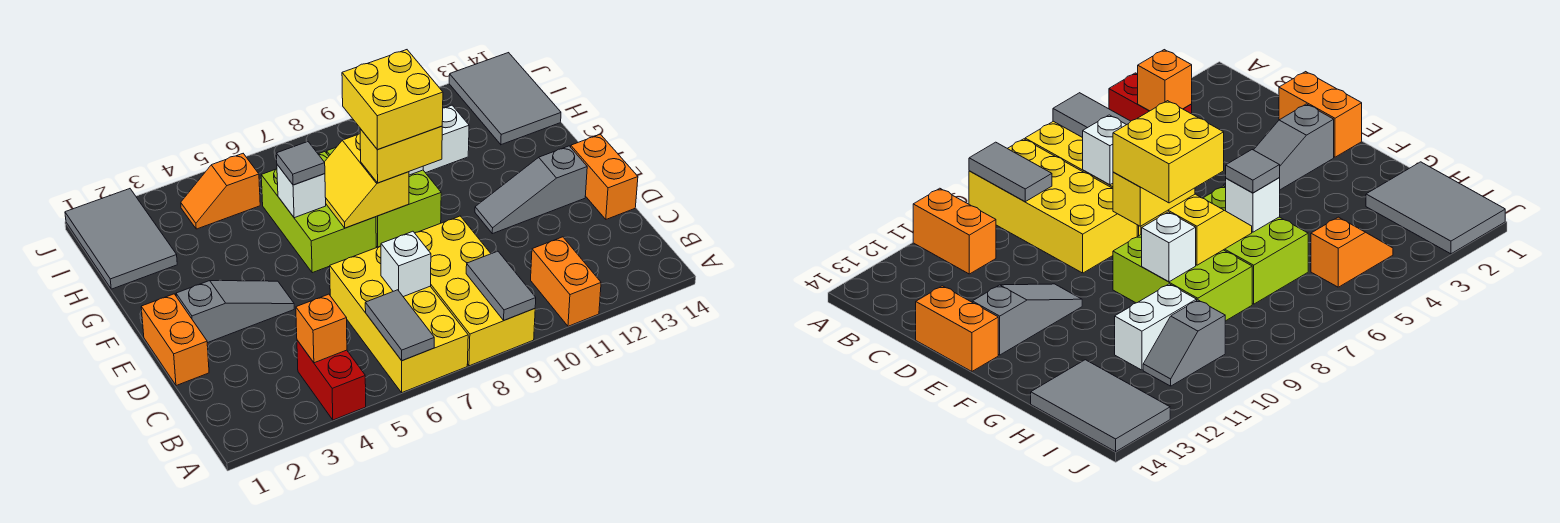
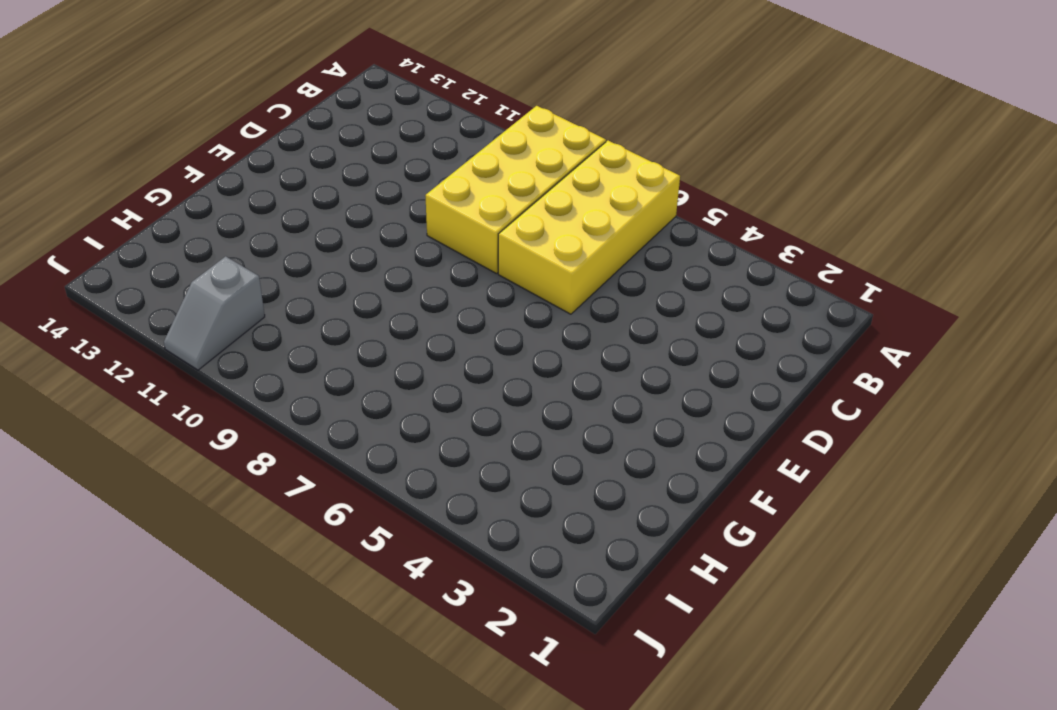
grey slope I11:J11 level 1 top I -> grey slope I10:I11 level 1 top 10
none -> red brick A4:B4 level 1
none -> orange brick A11:B11 level 1
none -> orange brick D1:E1 level 1

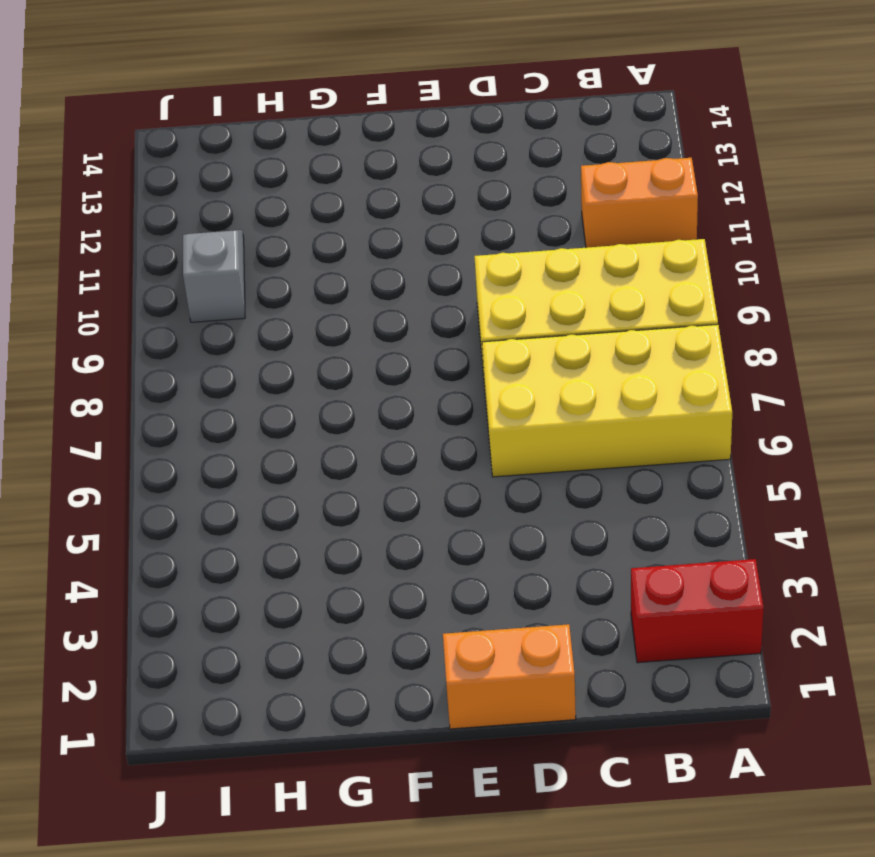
red brick A2:B2 level 1 -> red brick A4:B4 level 1
none -> orange brick D14:E14 level 1
none -> grey slope E2:E4 level 1 top 2
none -> grey slope E11:E13 level 1 top 13

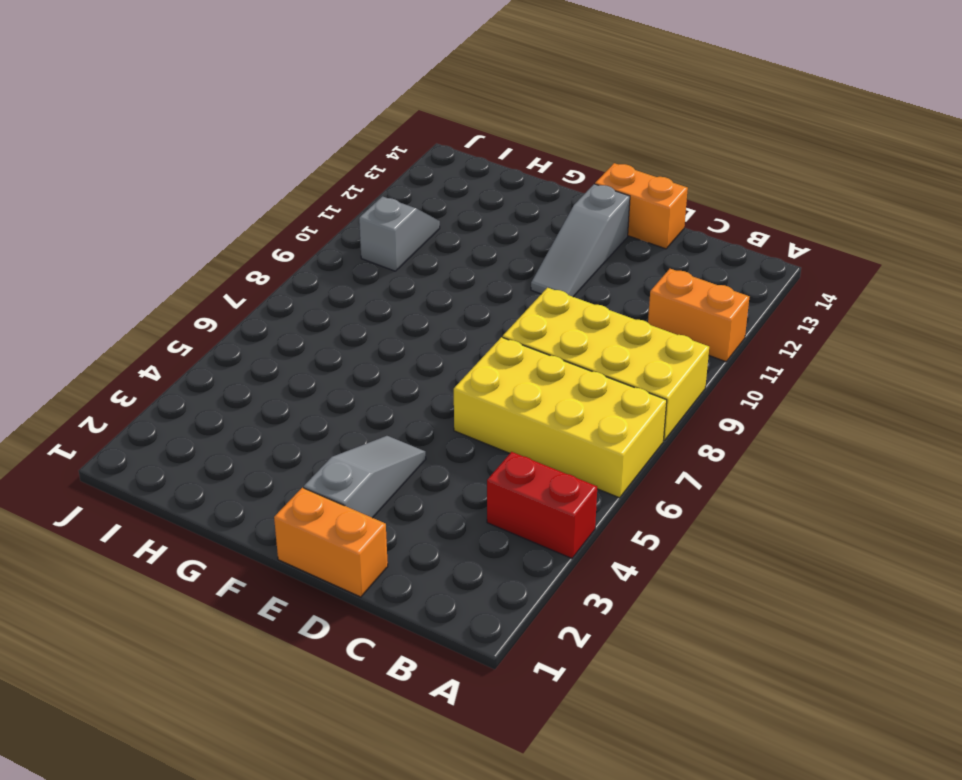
none -> lime brick F6:H7 level 1
none -> lime brick F8:H9 level 1
none -> grey tile H1:J2 level 1

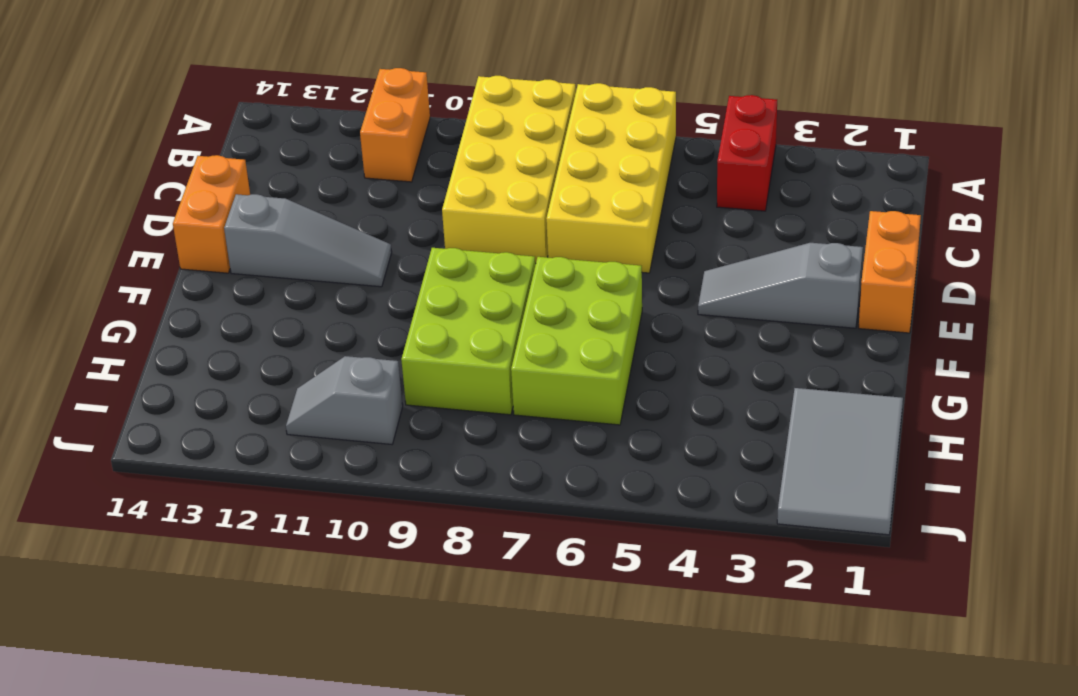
none -> white brick H10:H11 level 1
none -> grey tile H13:J14 level 1
none -> orange slope I4:I5 level 1 top 5

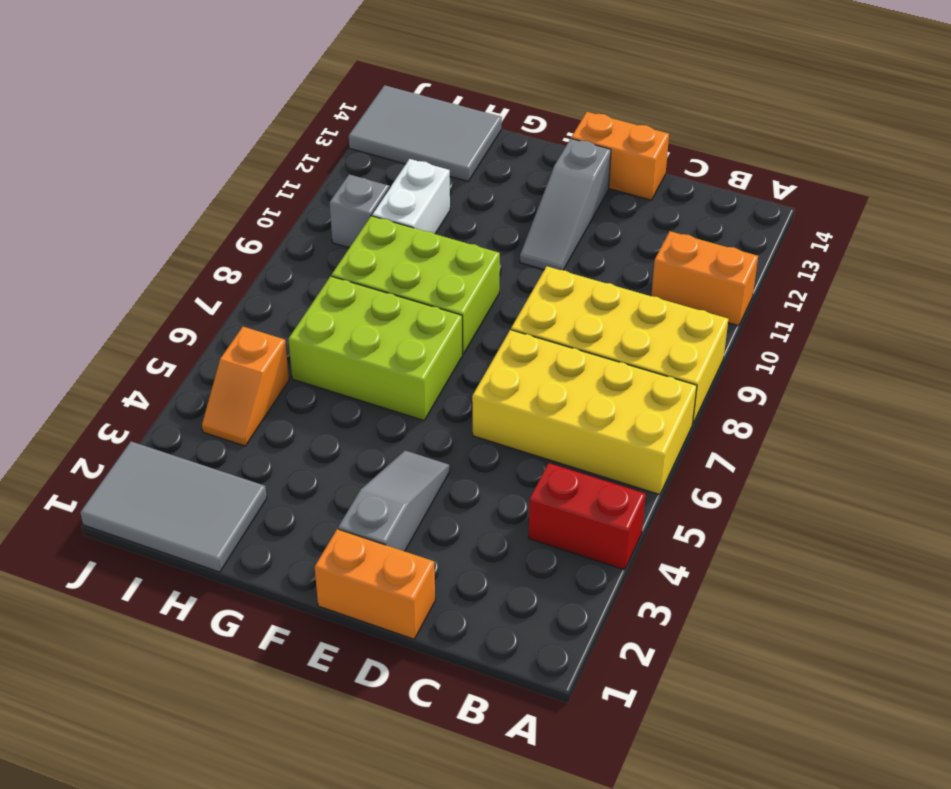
none -> grey tile A6:B6 level 2
none -> grey tile A9:B9 level 2
none -> orange brick B4 level 2

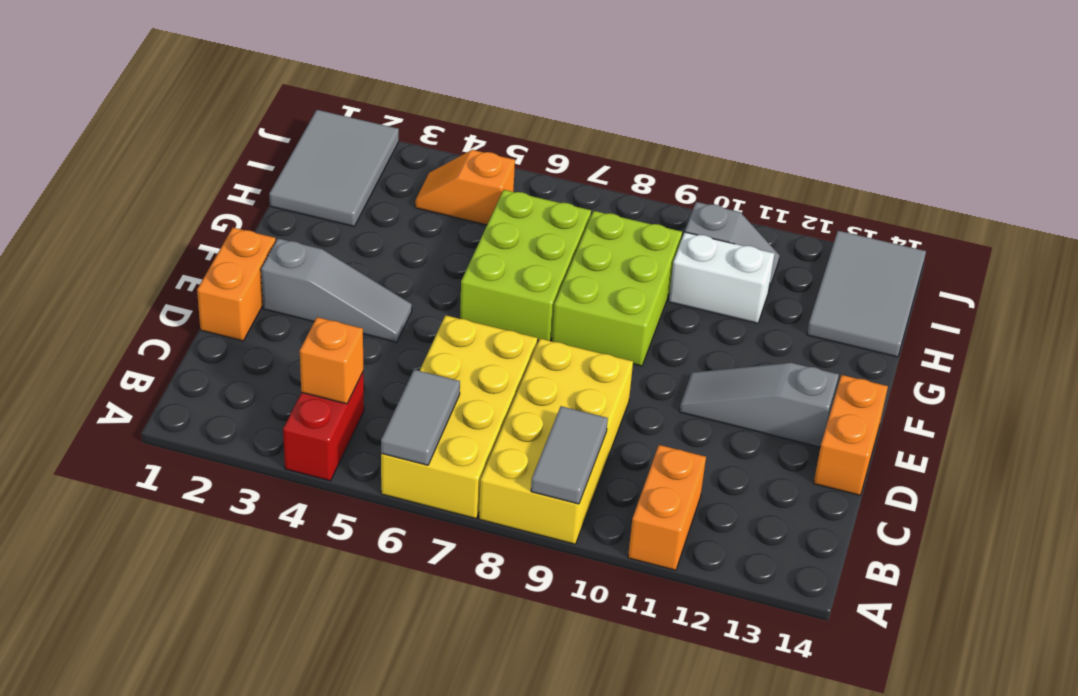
none -> white brick C7 level 2
none -> yellow slope F7:G8 level 2 top 8
none -> white brick G6 level 2

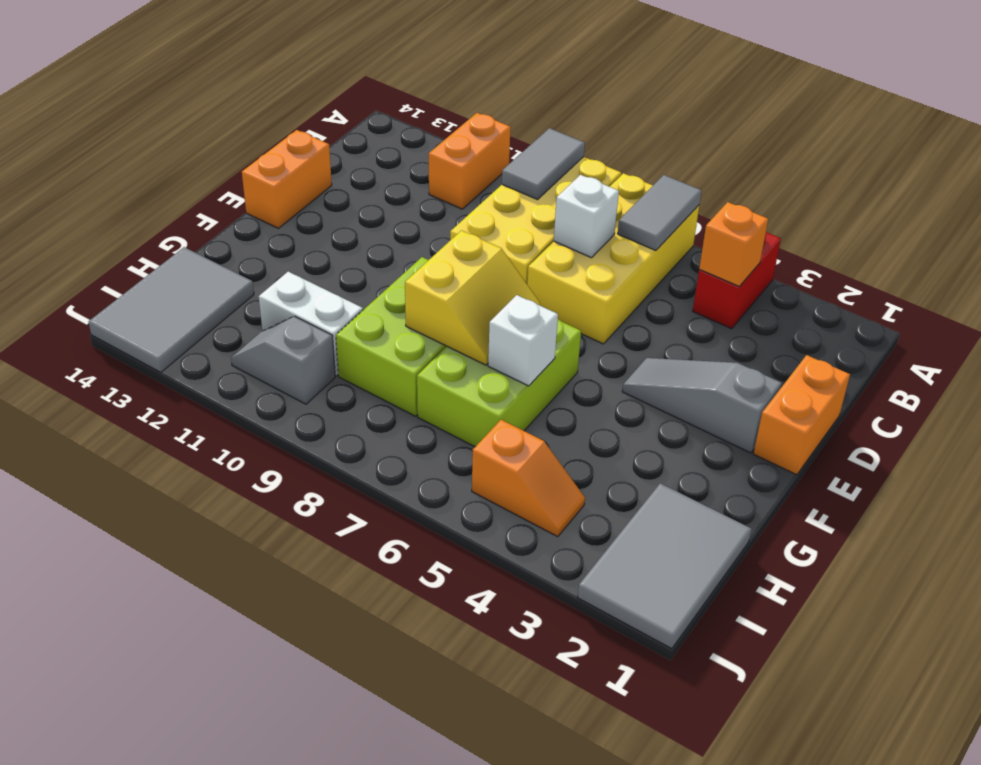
none -> grey slope E11:E13 level 1 top 13
none -> white brick G9 level 2
none -> yellow brick F8:F9 level 3

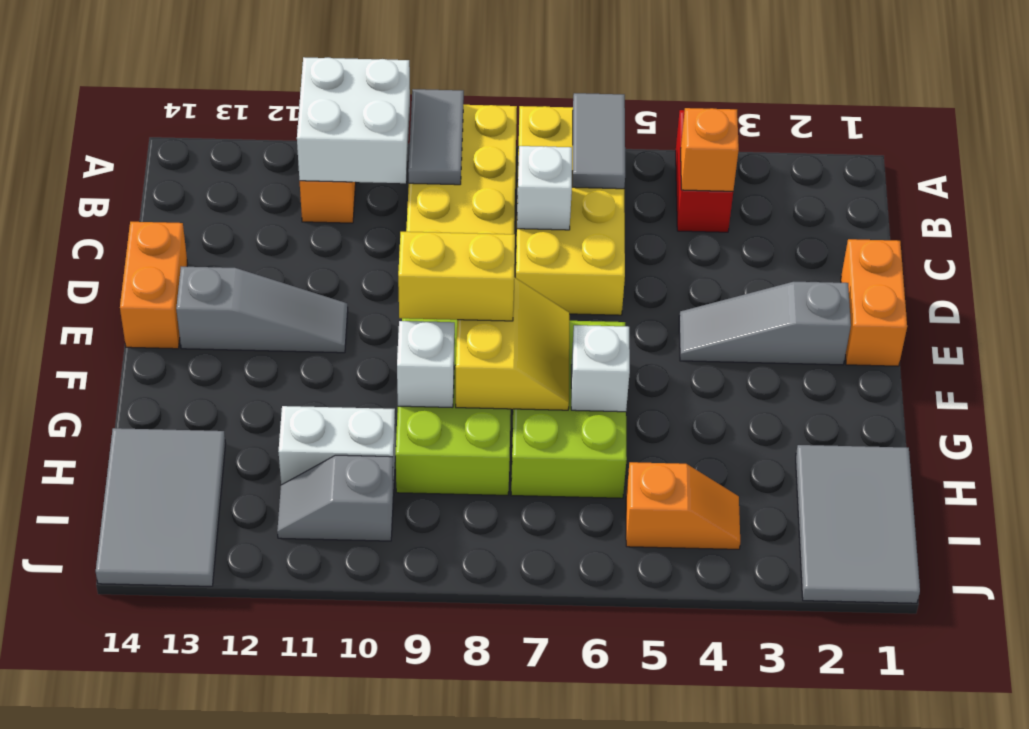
white brick A10:B11 level 2 -> none
none -> grey tile G6 level 3
none -> yellow brick F8:G9 level 4

